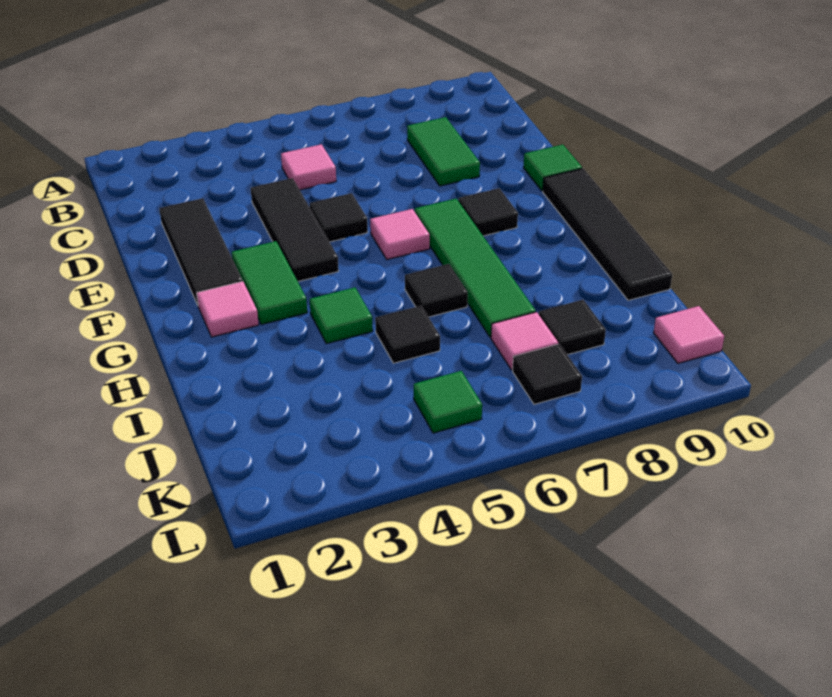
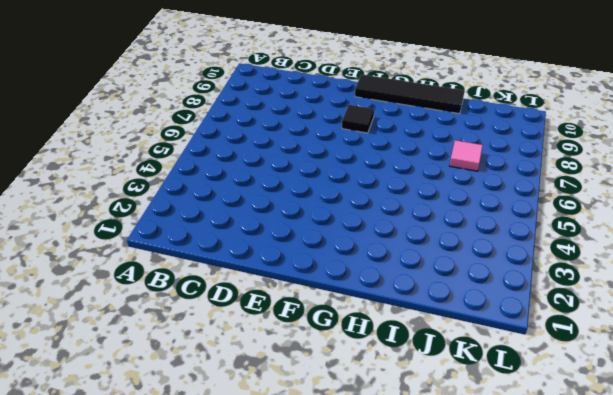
none -> pink tile C5 level 1
none -> green tile C8:D8 level 1
none -> black tile D2:F2 level 1

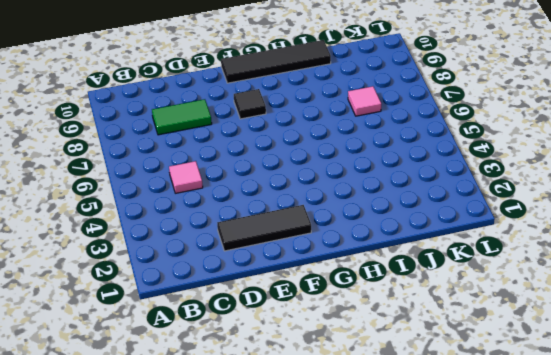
none -> black tile D4:F4 level 1
none -> black tile E5 level 1
none -> green tile E10 level 1

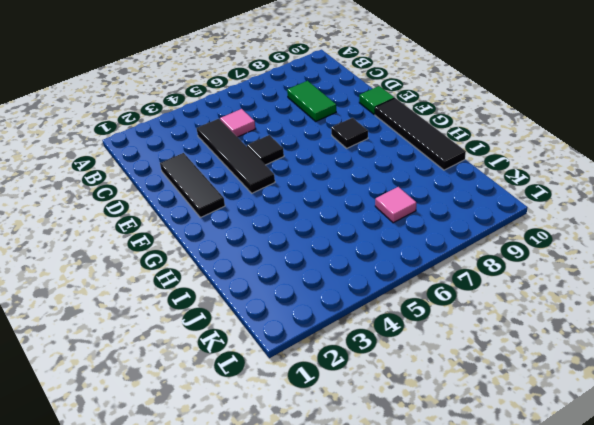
black tile C4:F4 level 1 -> black tile D4:F4 level 1
none -> green tile F3:G3 level 1
none -> pink tile F6 level 1
none -> green tile F7:I7 level 1

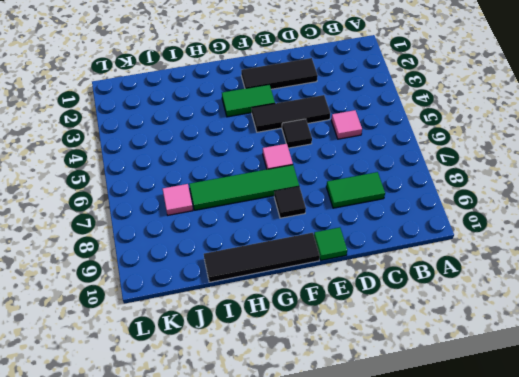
none -> pink tile G2 level 1
none -> green tile H4 level 1
none -> black tile H6 level 1

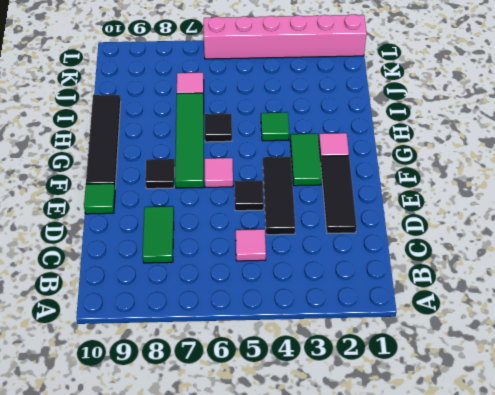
pink brick L1:L6 level 1 -> none
none -> black tile I5 level 1
none -> black tile J8 level 1
none -> green tile K5 level 1

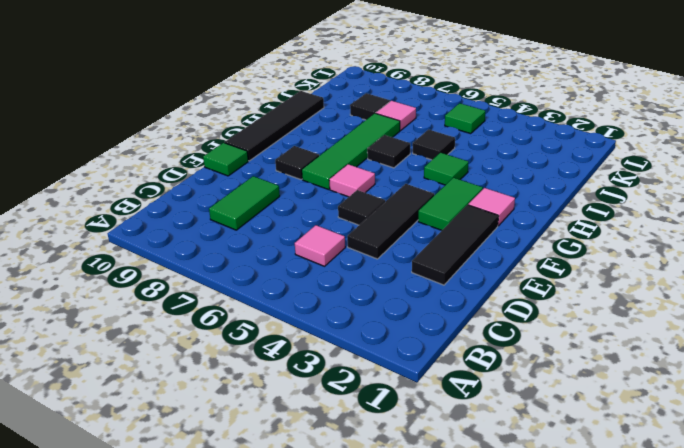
none -> black tile K7 level 1
none -> pink tile K10 level 1

